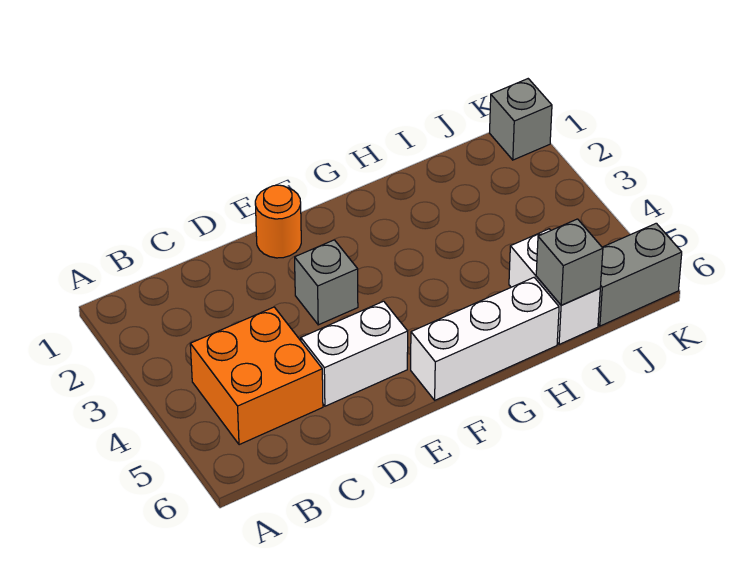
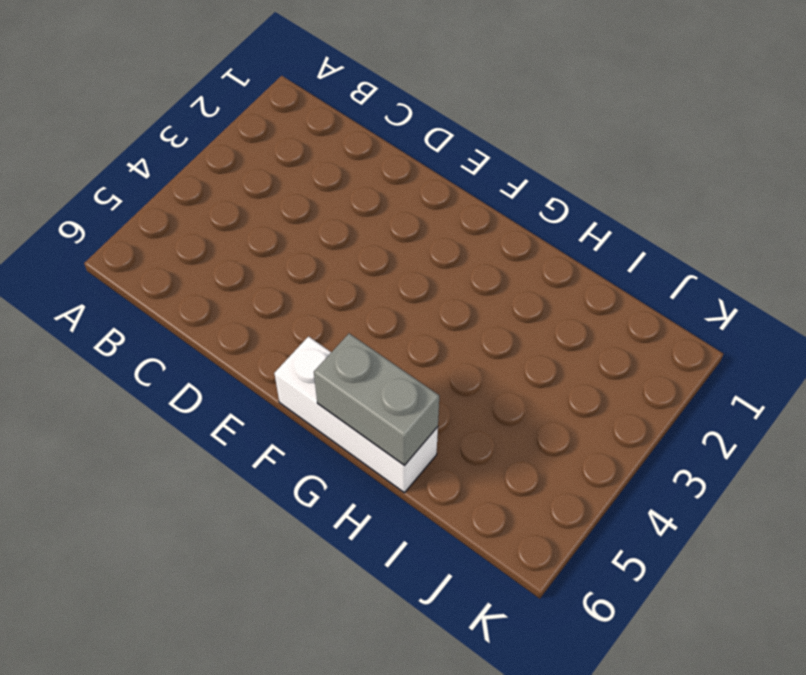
grey brick G6:H6 level 2 -> grey brick J6:K6 level 1
none -> orange brick B4:C5 level 1
none -> white brick D5:E5 level 1

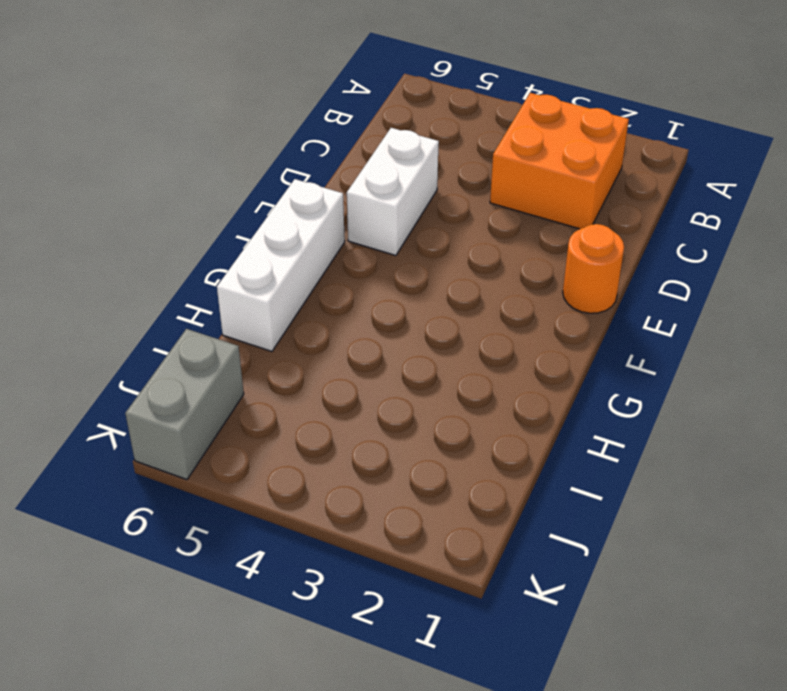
orange brick B2:C3 level 1 -> orange brick B4:C5 level 1
none -> grey brick E3 level 1
none -> white brick I5:I6 level 1

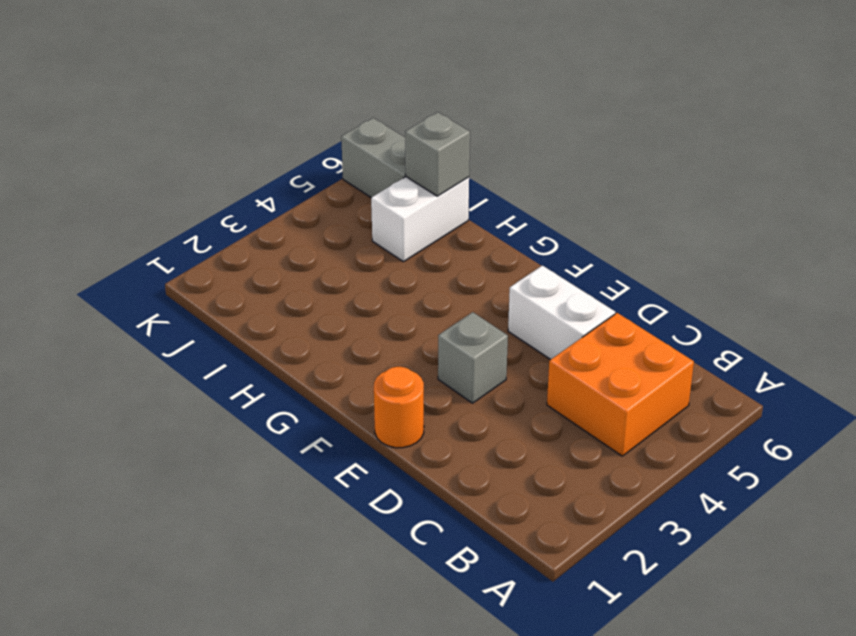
none -> white brick F6:H6 level 1
none -> grey brick K1 level 1

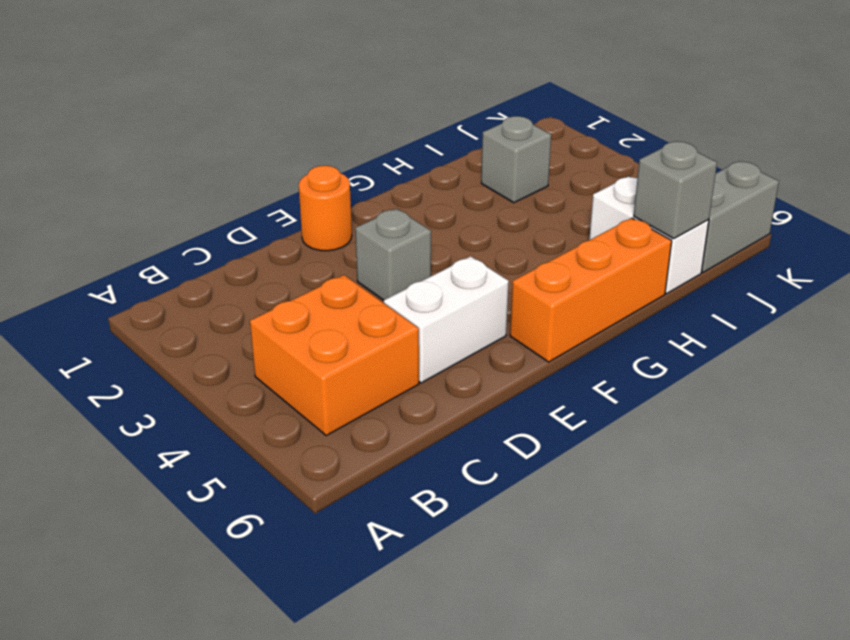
orange brick F6:H6 level 1 -> white brick F6:H6 level 1
grey brick I2 level 1 -> grey brick K1 level 1

